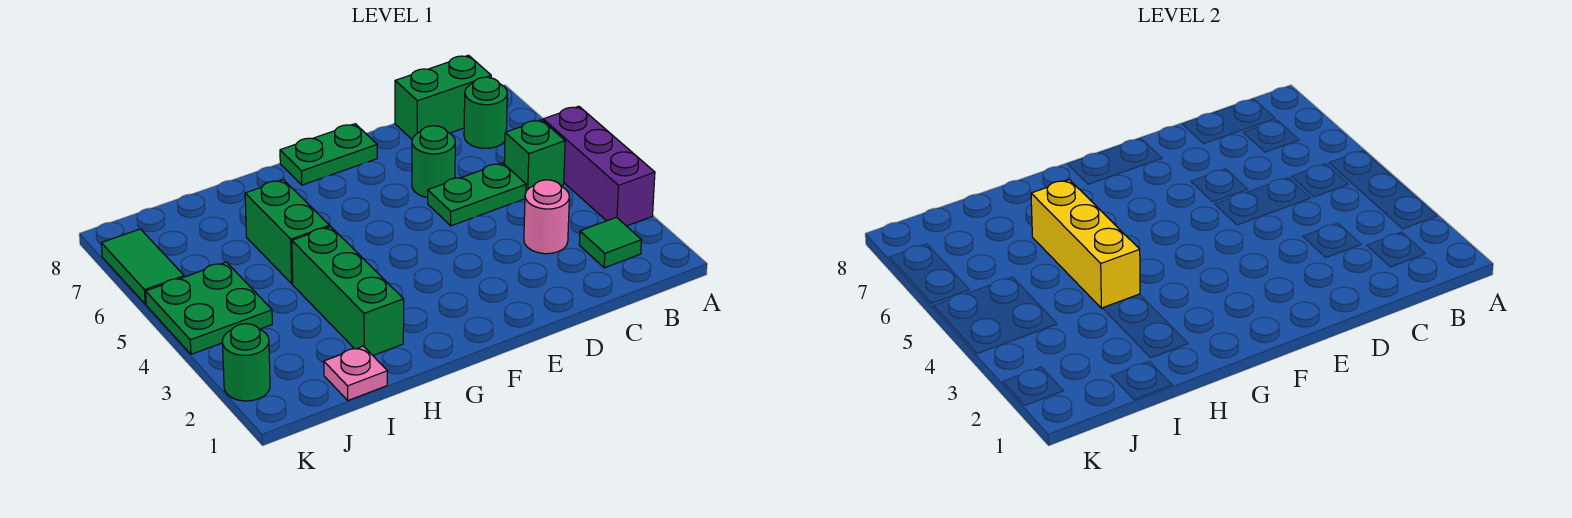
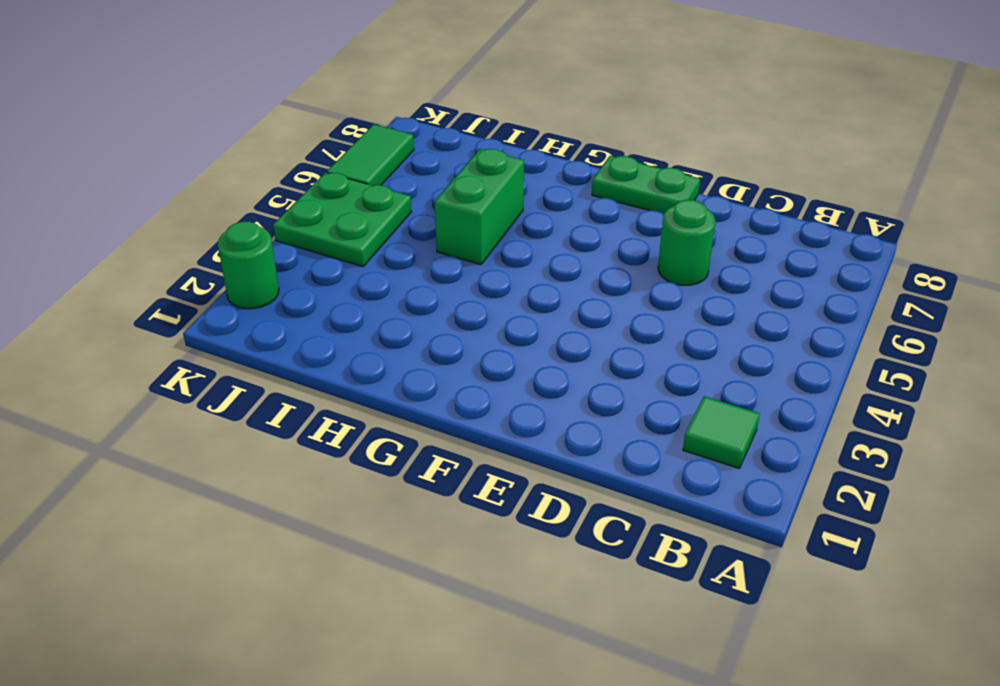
none -> purple brick A3:A5 level 1
none -> green brick B5 level 1
none -> green round brick B7 level 1

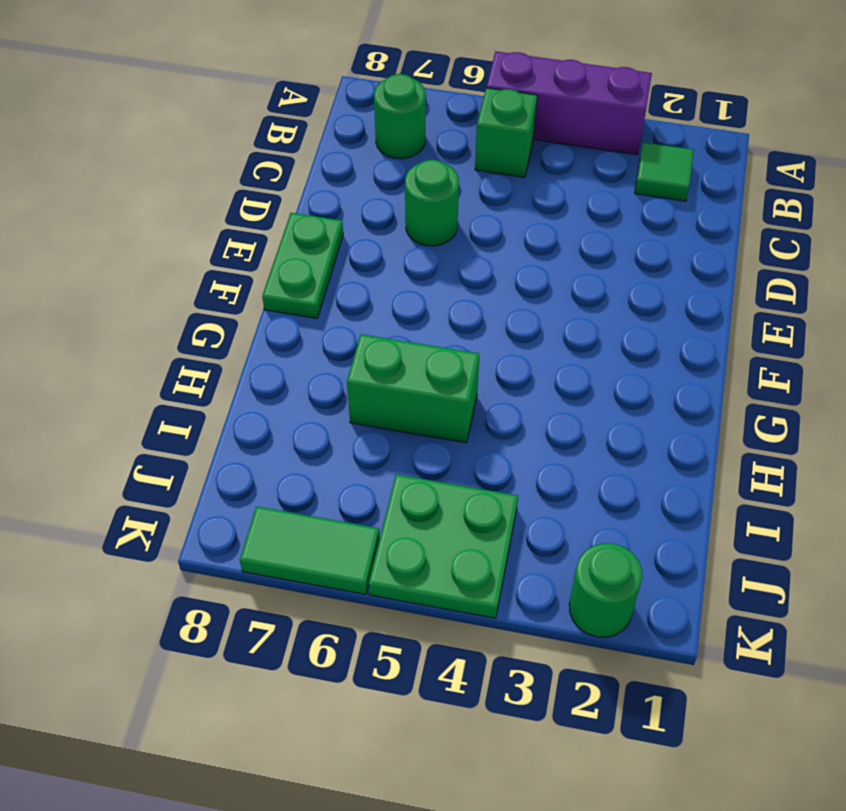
none -> green brick B8:C8 level 1
none -> pink round brick C3 level 1
none -> green plate C5:D5 level 1

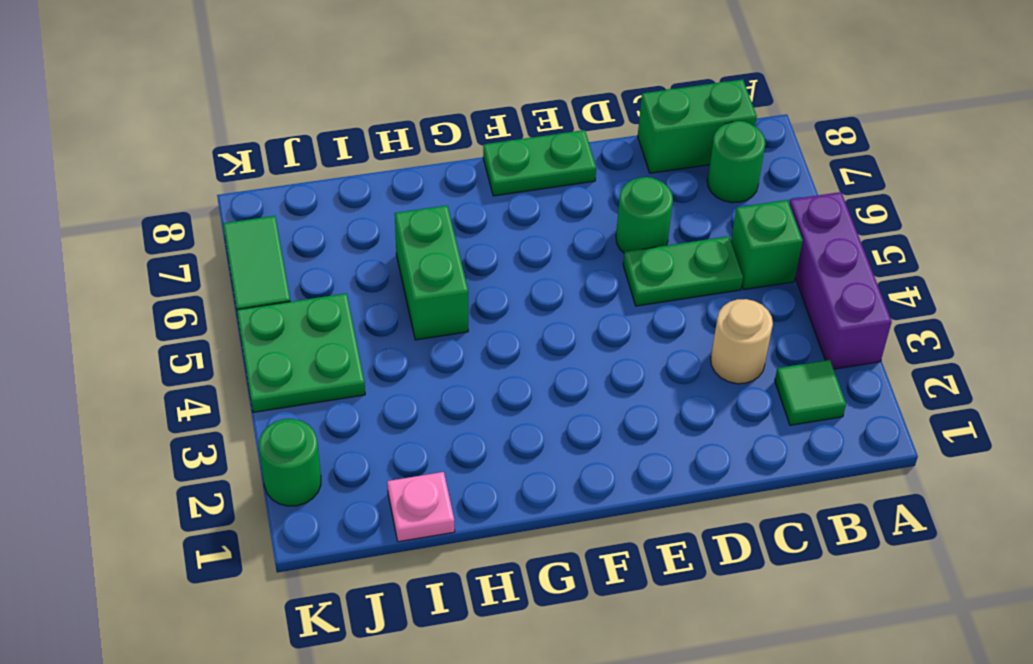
tan round brick C3 level 1 -> pink round brick C3 level 1
none -> green brick H2:H4 level 1
none -> yellow brick H4:H6 level 2

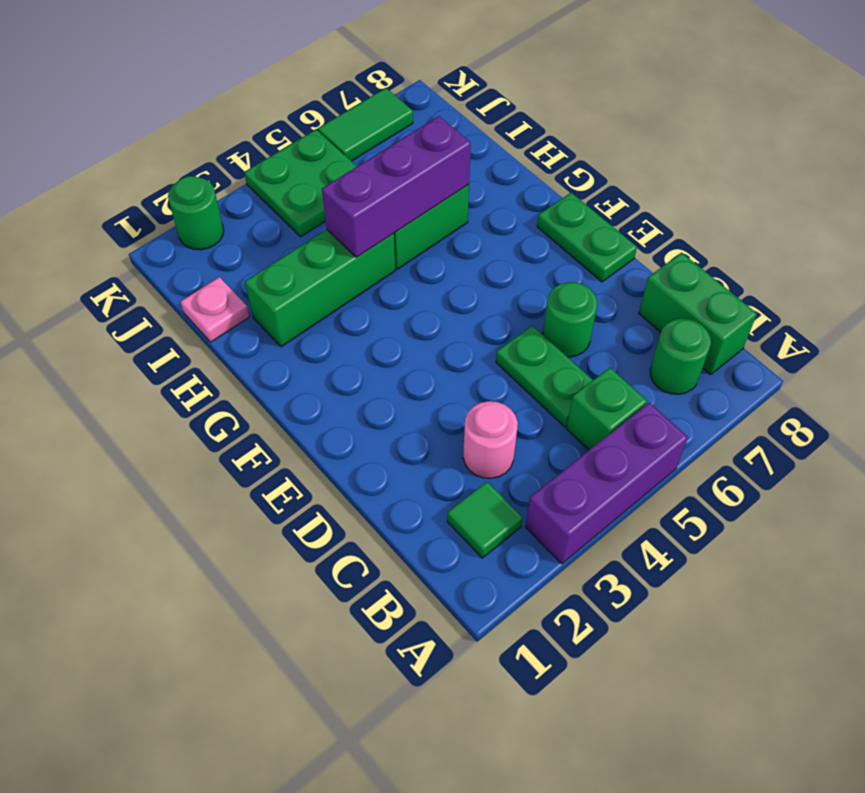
purple brick H4:H6 level 2 -> yellow brick H4:H6 level 2

